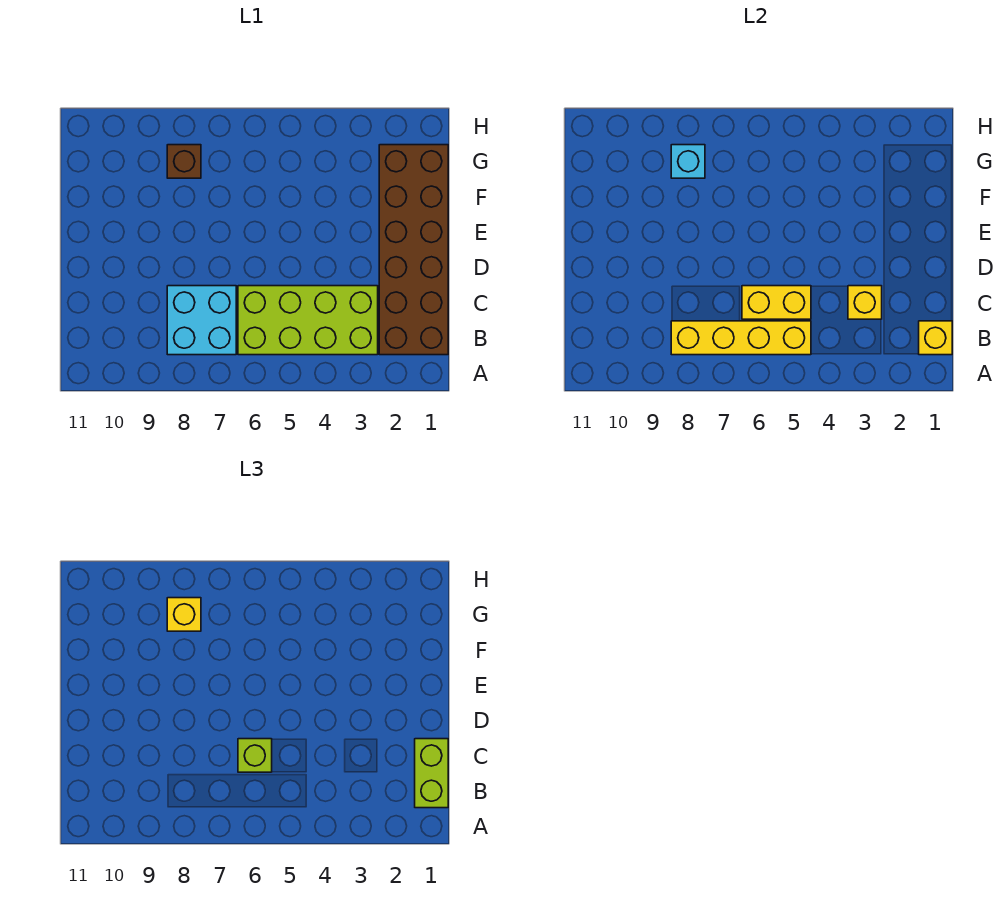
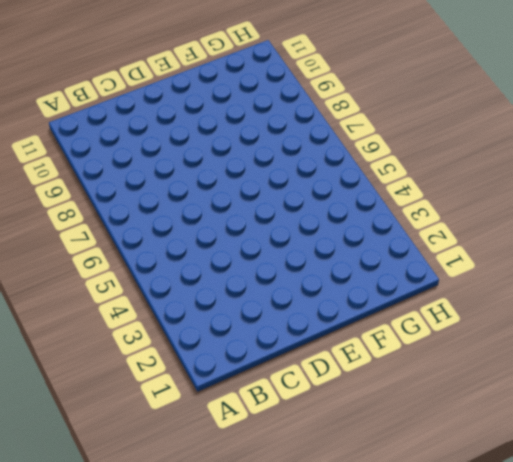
none -> brown brick B1:G2 level 1
none -> lime brick B3:C6 level 1
none -> cyan brick B7:C8 level 1

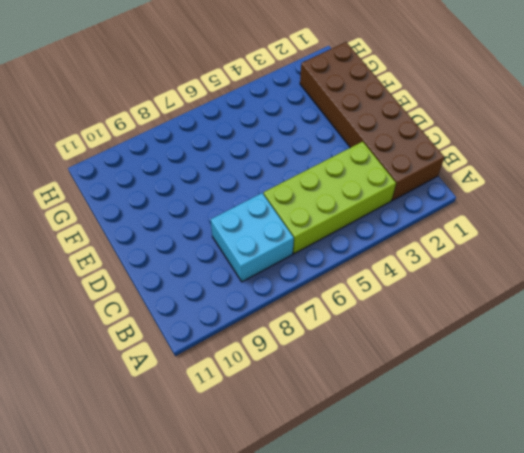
none -> brown brick G8 level 1
none -> yellow brick B1 level 2
none -> yellow brick B5:B8 level 2

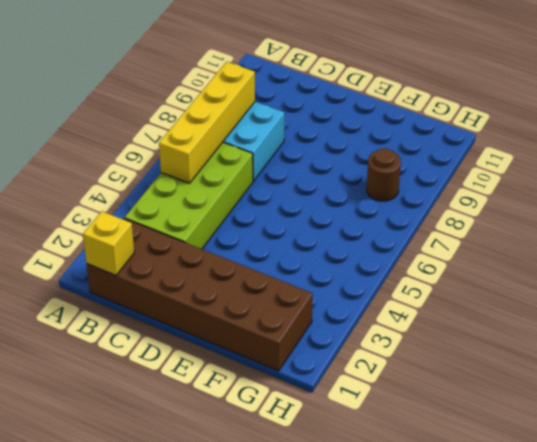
brown round brick G8 level 1 -> brown brick G8 level 1
none -> yellow brick C3 level 2
none -> yellow brick C5:C6 level 2
none -> cyan brick G8 level 2

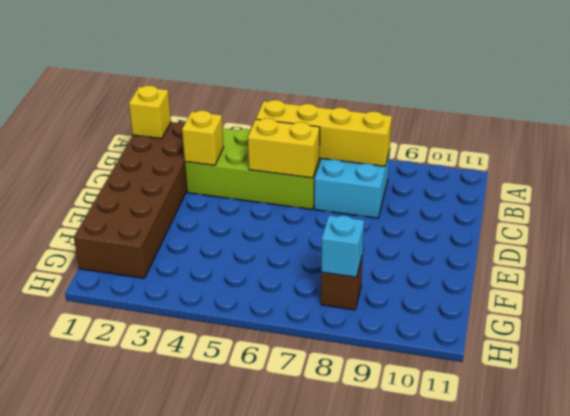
none -> lime brick B1:C1 level 3
none -> lime brick C6 level 3
none -> yellow brick G8 level 3

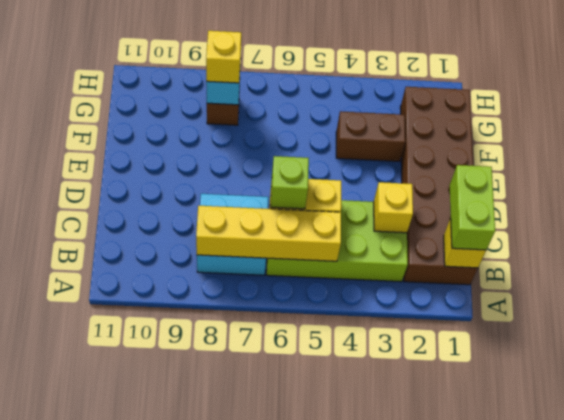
brown brick F3:F4 level 1 -> none

